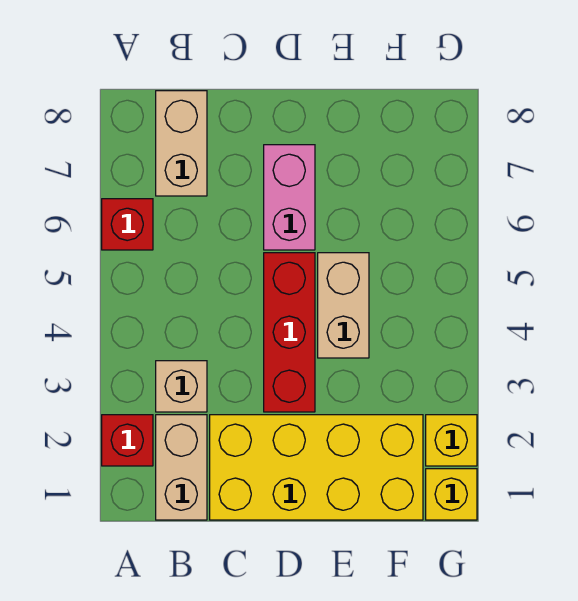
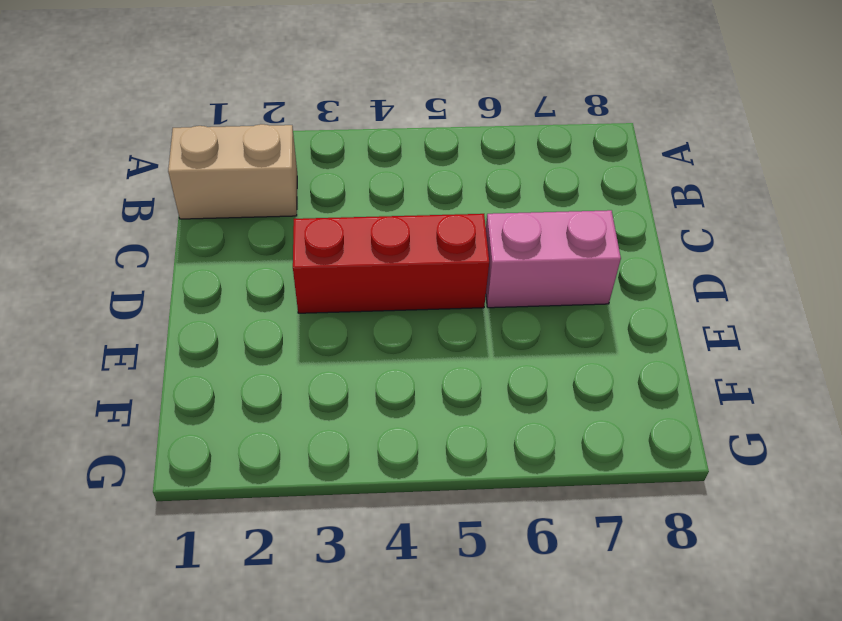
none -> red brick A2 level 1
none -> red brick A6 level 1

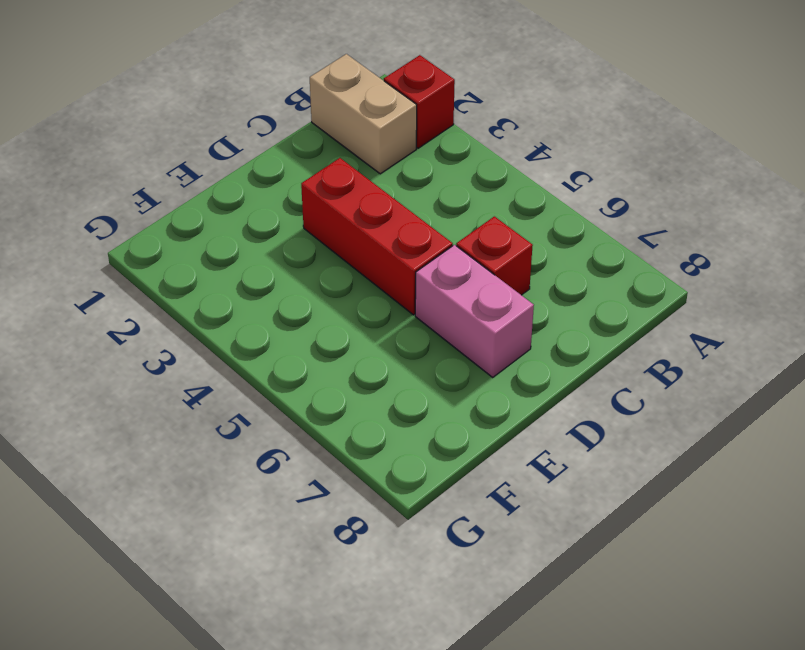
red brick C6 level 1 -> red brick A6 level 1
none -> tan brick B3 level 1
none -> tan brick B7:B8 level 1

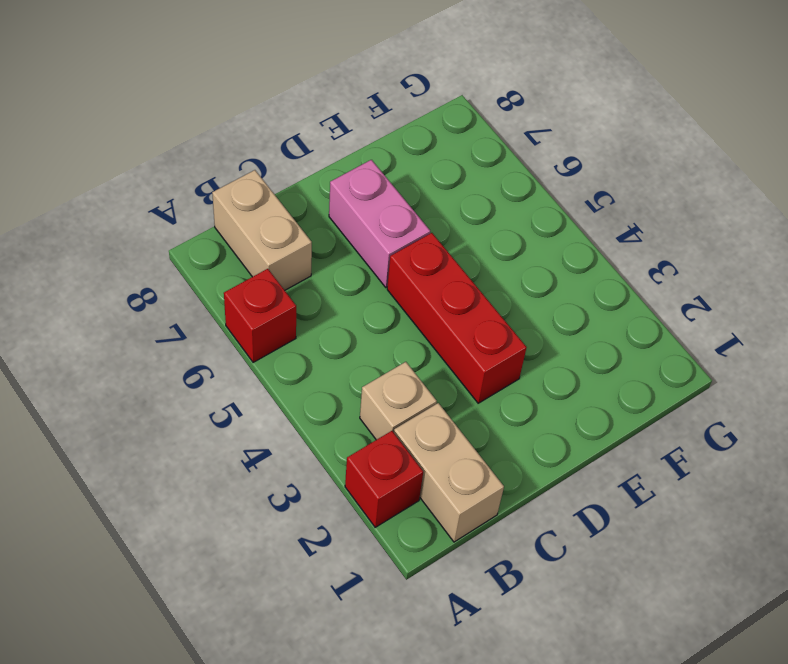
none -> yellow brick C1:F2 level 1
none -> tan brick E4:E5 level 1

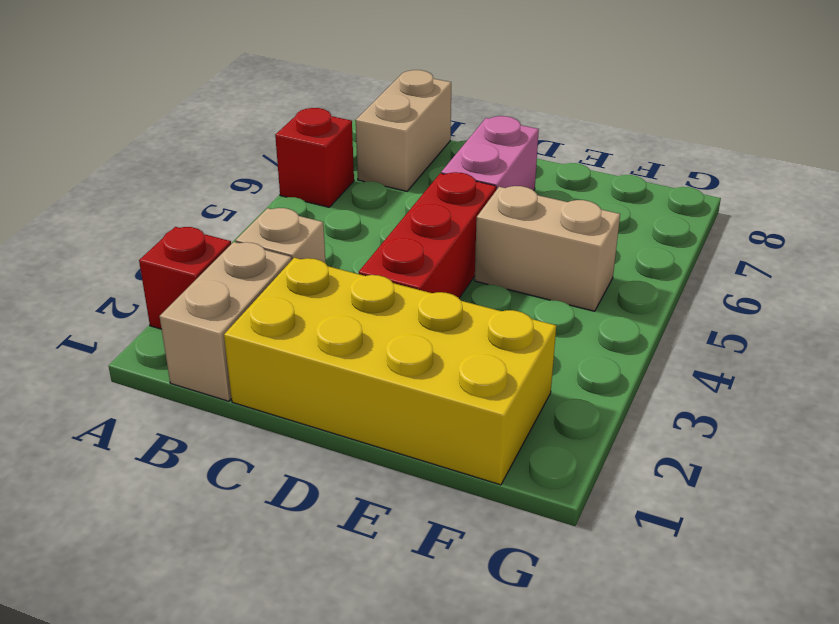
tan brick E5:F5 level 1 -> tan brick E4:E5 level 1
none -> yellow brick G1 level 1
none -> yellow brick G2 level 1

